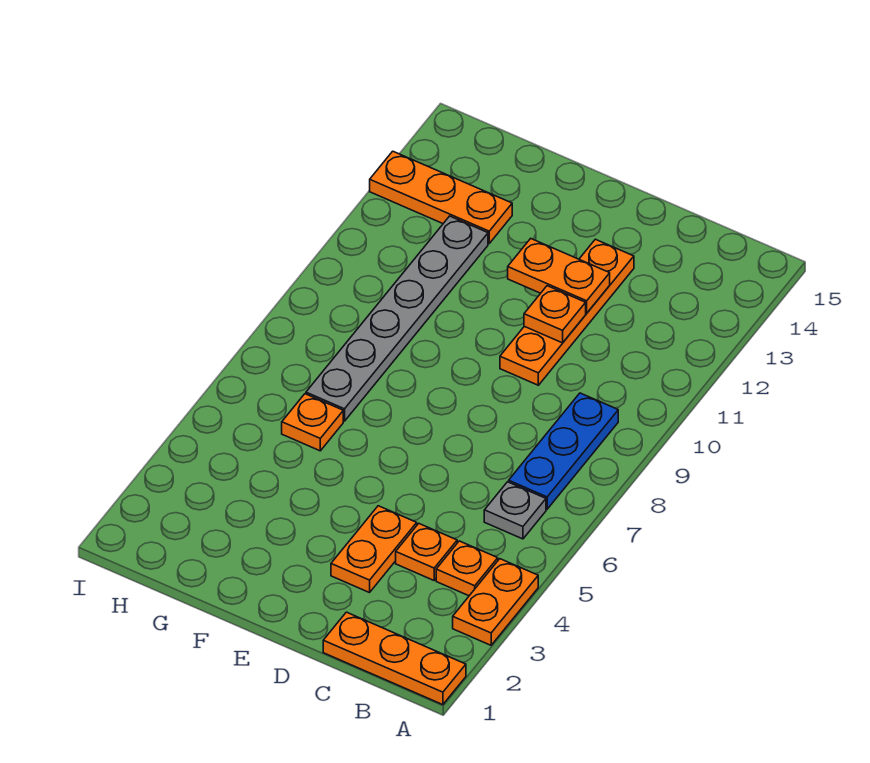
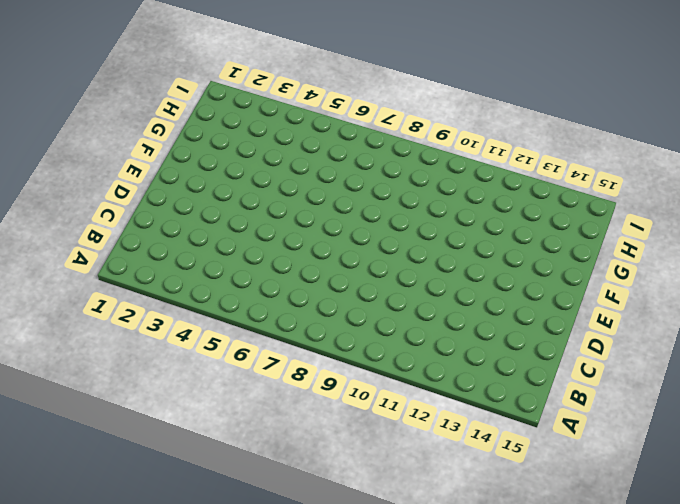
none -> orange plate A1:C1 level 1
none -> orange plate A3:A4 level 1
none -> orange plate B4 level 1

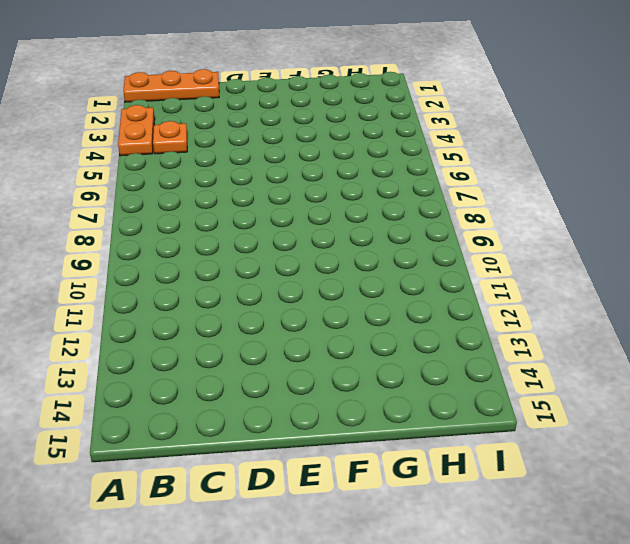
none -> grey plate B6 level 1
none -> blue plate B7:B9 level 1
none -> orange plate C4 level 1

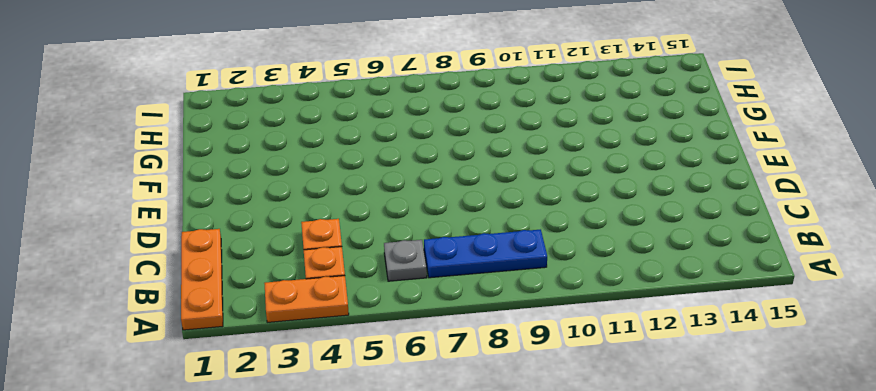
none -> orange plate D3:D4 level 1
none -> orange plate D10:D13 level 1
none -> orange plate G6 level 1

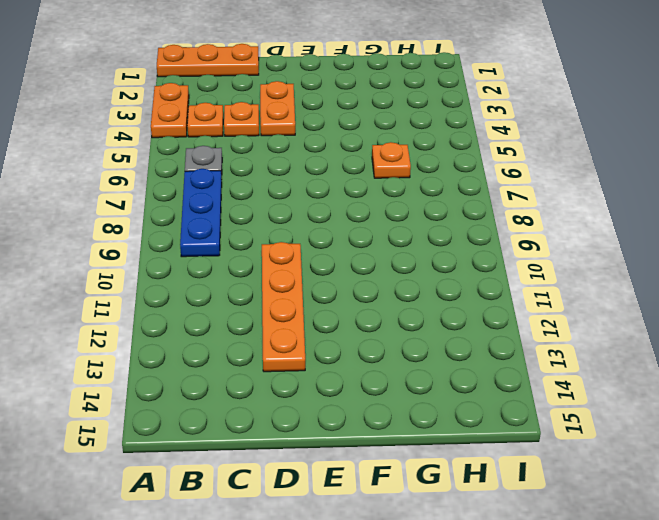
none -> grey plate G7:G12 level 1
none -> orange plate G13:I13 level 1
none -> orange plate D11 level 2

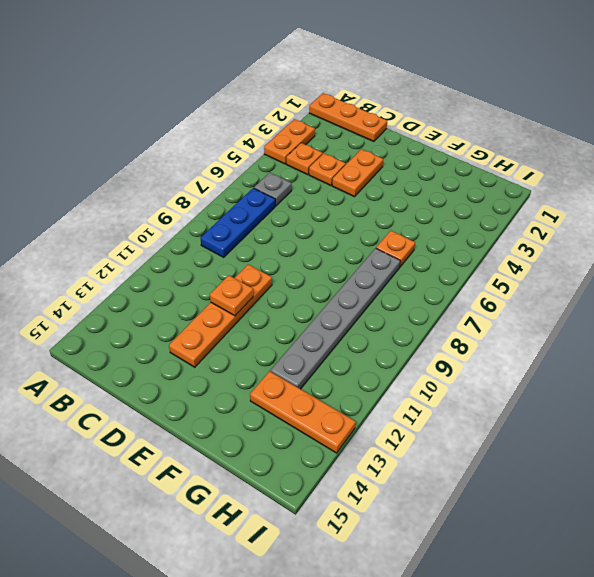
none -> orange plate D12:E12 level 2

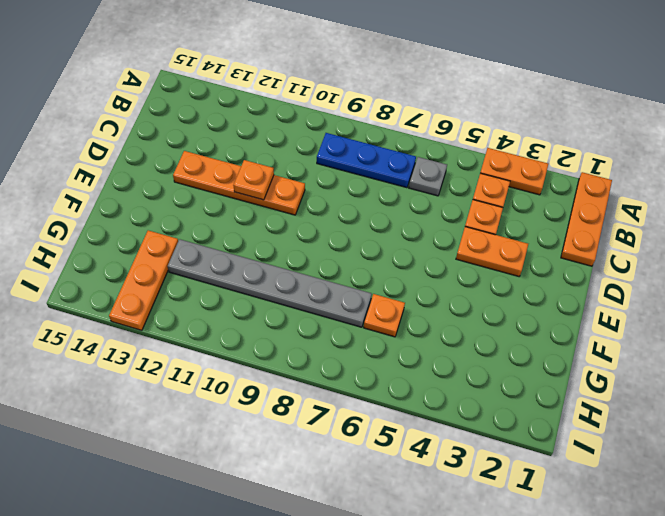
none -> orange plate D12:E12 level 2

